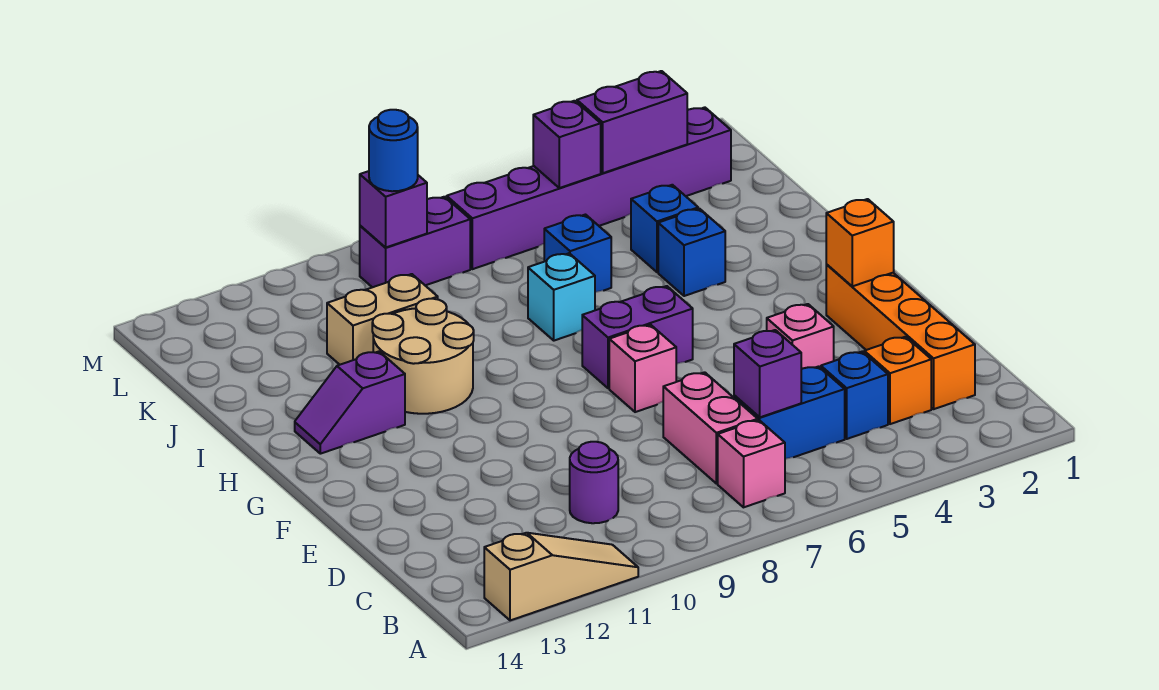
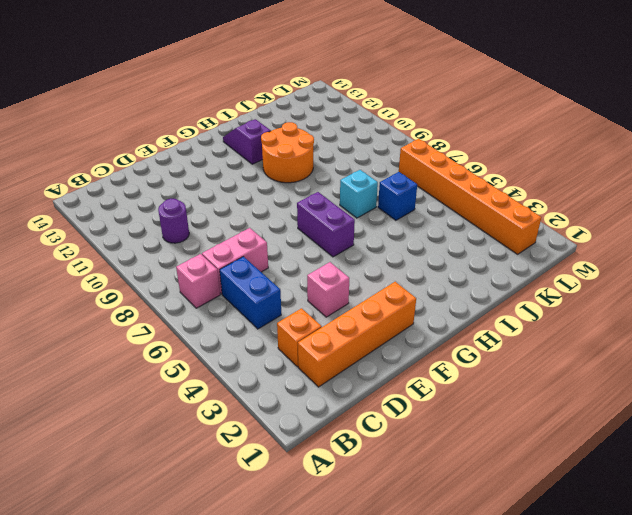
orange round brick H10:I11 level 1 -> tan round brick H10:I11 level 1
orange brick L2:L7 level 1 -> purple brick L2:L7 level 1
none -> tan slope A11:A13 level 1 top 13
none -> blue brick C4 level 1
none -> pink brick F7 level 1

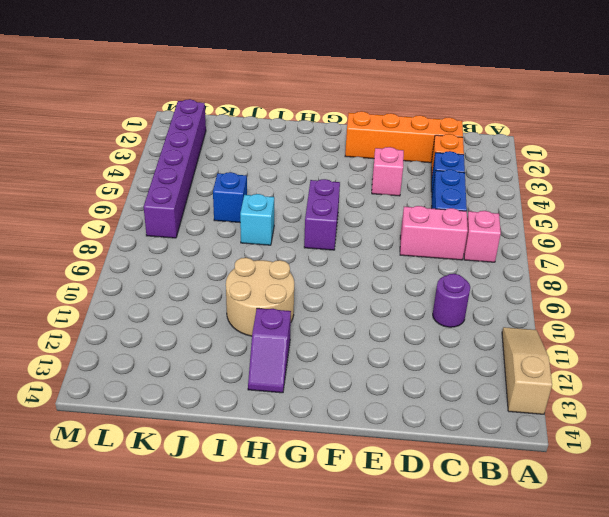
none -> pink brick F7 level 1
none -> blue brick I4 level 1
none -> blue brick J4 level 1

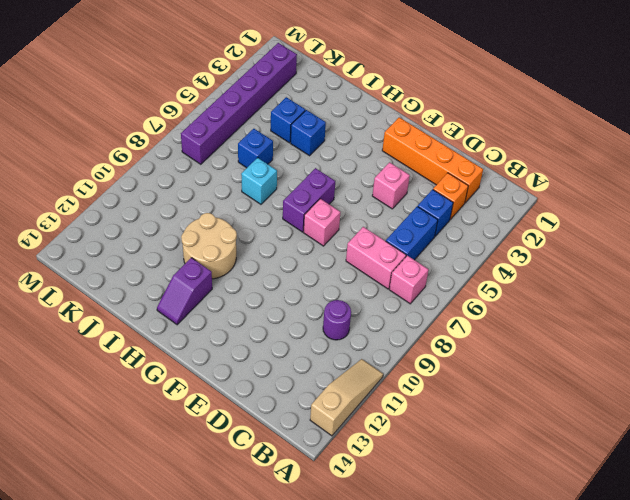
none -> tan brick J10:J11 level 1
none -> purple brick L8:L9 level 1
none -> purple brick C6 level 2

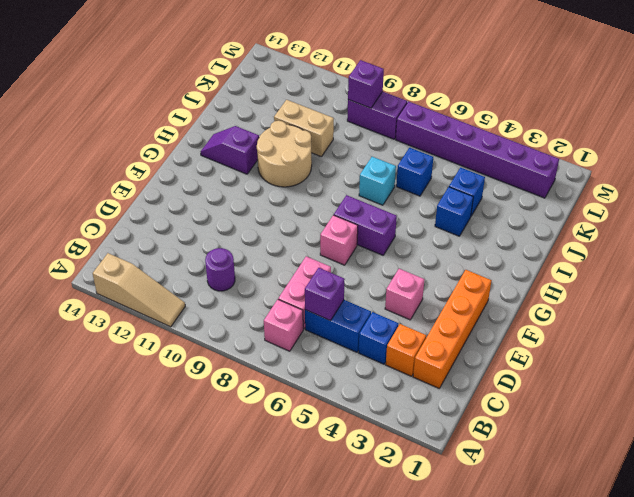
none -> orange brick F2 level 2
none -> purple brick L3:L4 level 2
none -> purple brick L5 level 2

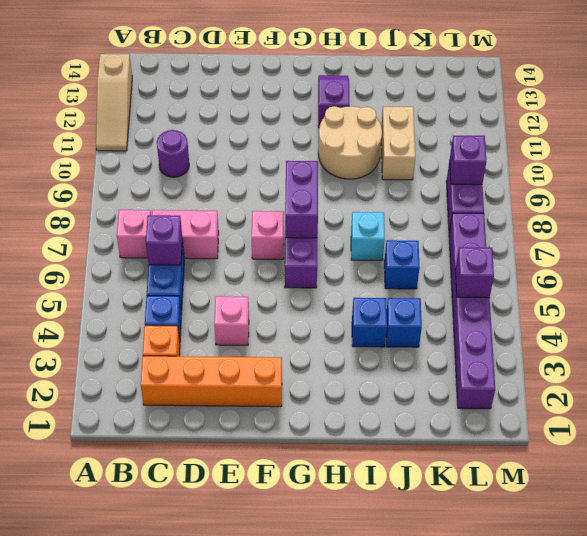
purple brick G7:G8 level 2 -> purple brick L3:L4 level 2
none -> orange brick F2 level 2
none -> blue round brick L9 level 3

